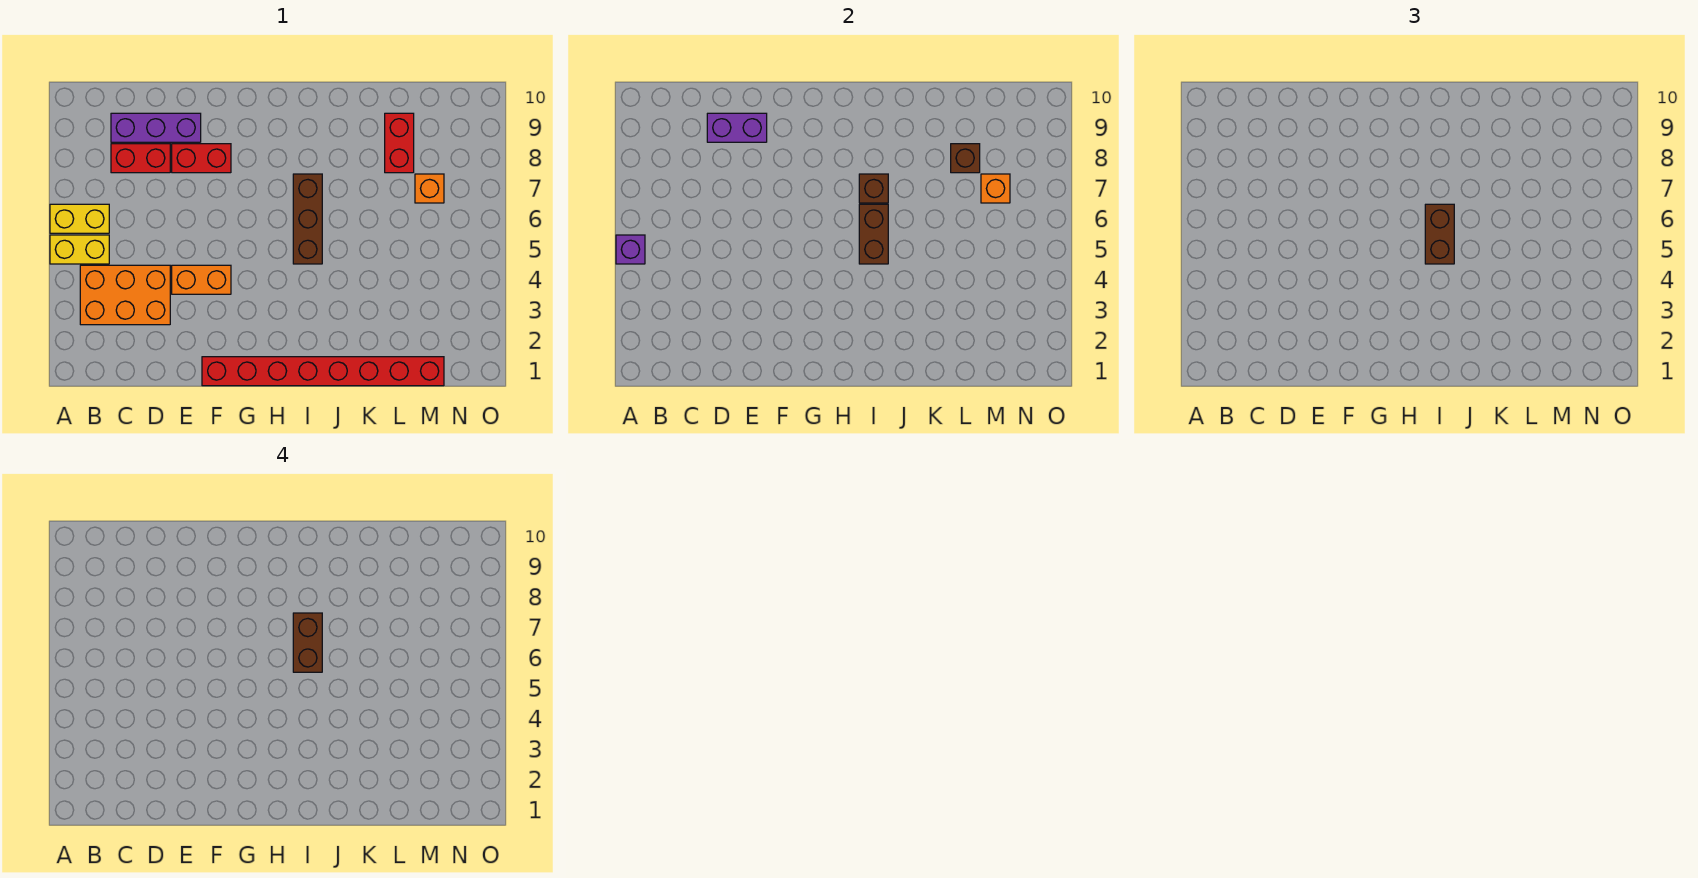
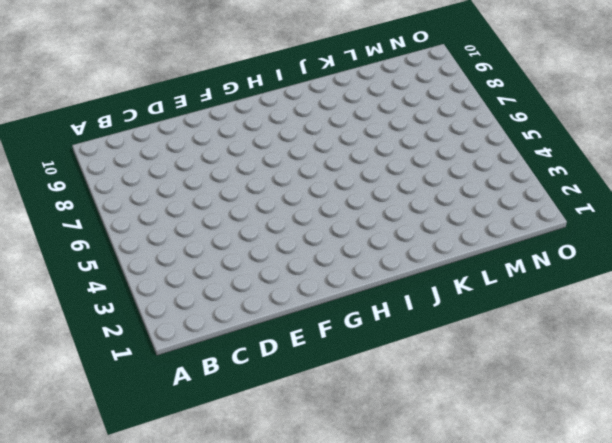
none -> yellow brick A5:B5 level 1
none -> yellow brick A6:B6 level 1
none -> orange brick B3:D4 level 1

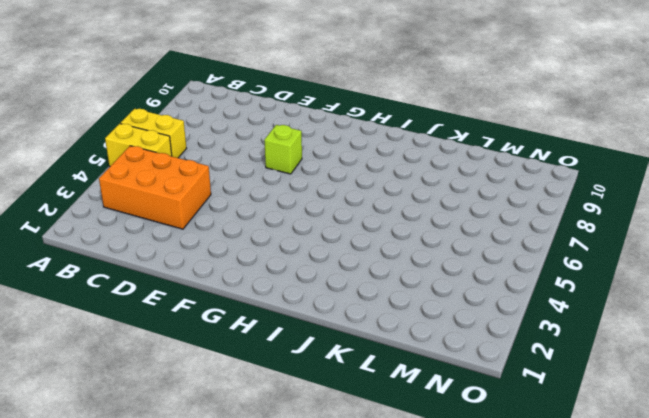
lime brick F7 level 1 -> none
none -> red brick C8:D8 level 1
none -> purple brick C9:E9 level 1
none -> orange brick E4:F4 level 1

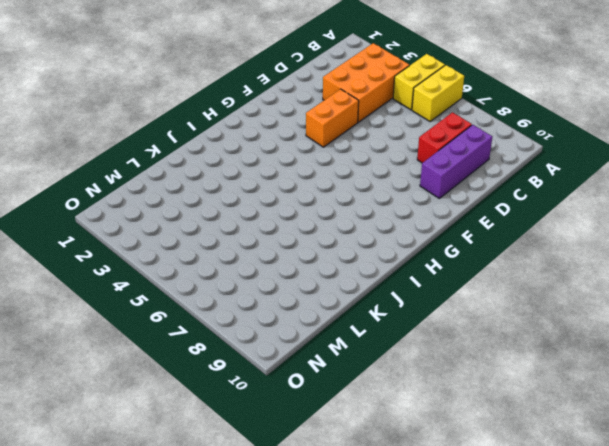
none -> red brick E8:F8 level 1
none -> red brick F1:M1 level 1
none -> brown brick I5:I7 level 1

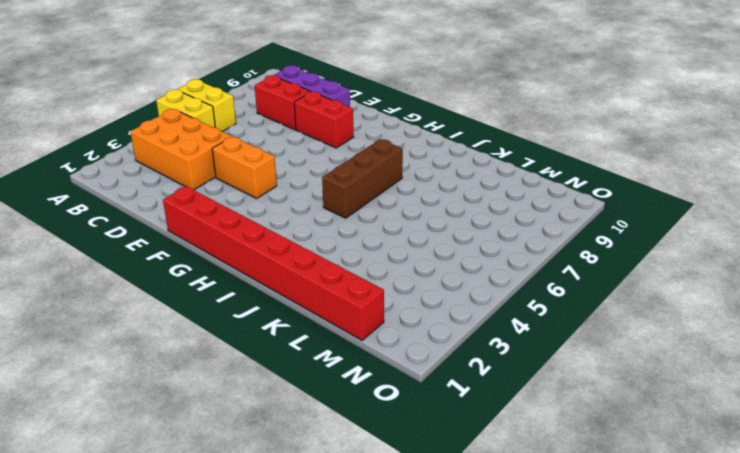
none -> red brick L8:L9 level 1
none -> orange brick M7 level 1
none -> purple brick A5 level 2

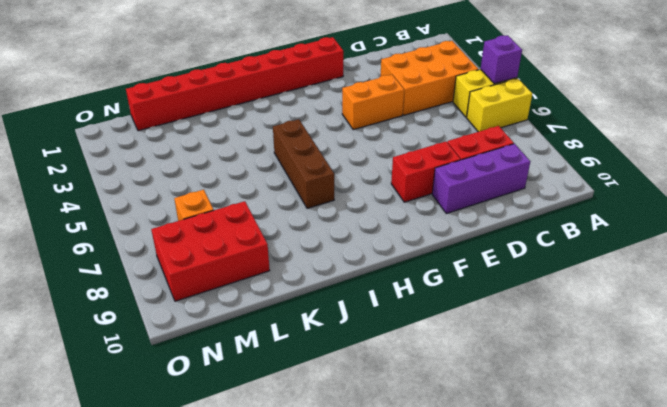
red brick L8:N9 level 1 -> red brick L8:L9 level 1
none -> purple brick D9:E9 level 2
none -> brown brick I5:I6 level 2
none -> brown brick I7 level 2

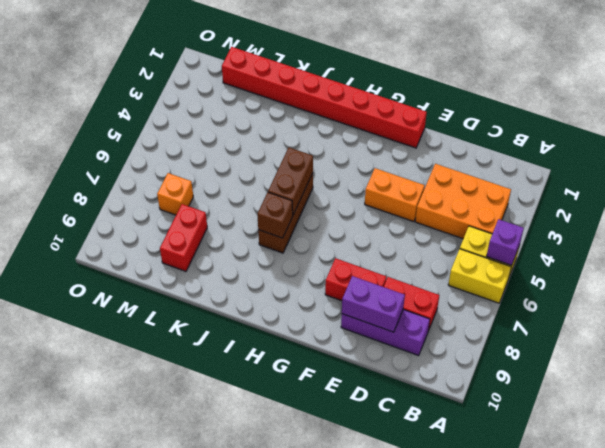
none -> brown brick L8 level 2
none -> orange brick M7 level 2
none -> brown brick I5:I6 level 3

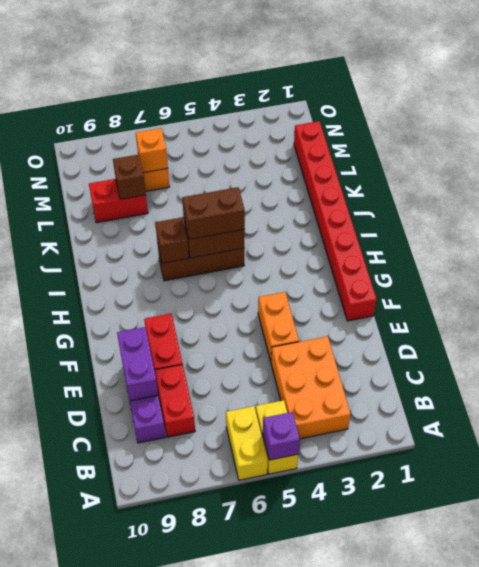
none -> brown brick I6:I7 level 4

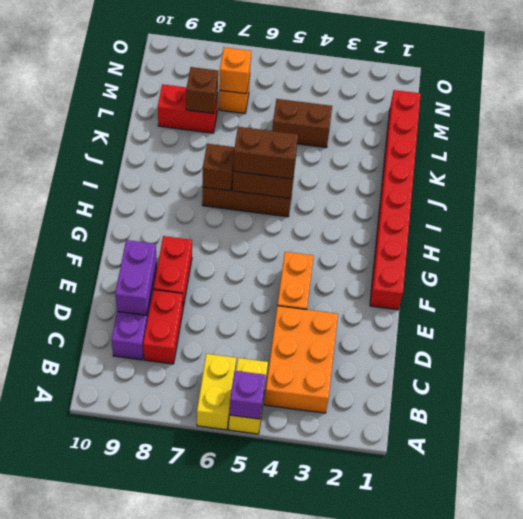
brown brick L4:L5 level 1 -> brown brick I6:I7 level 4

